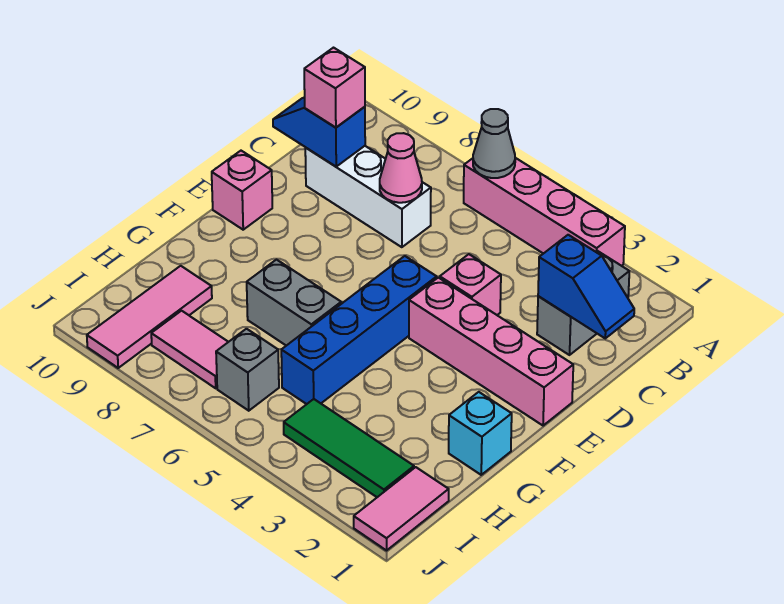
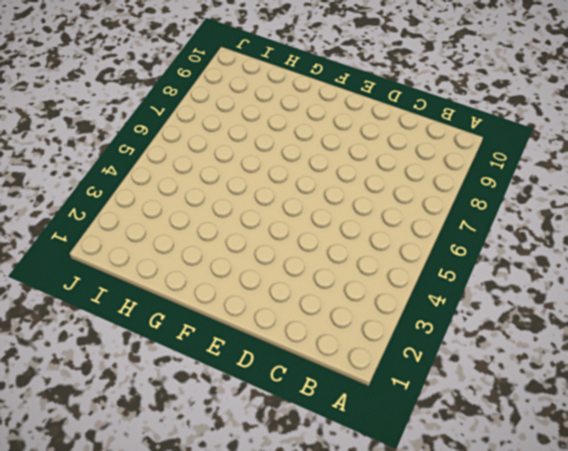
none -> pink brick A3:A6 level 1
none -> grey brick B2:C2 level 1
none -> white brick C7:C9 level 1

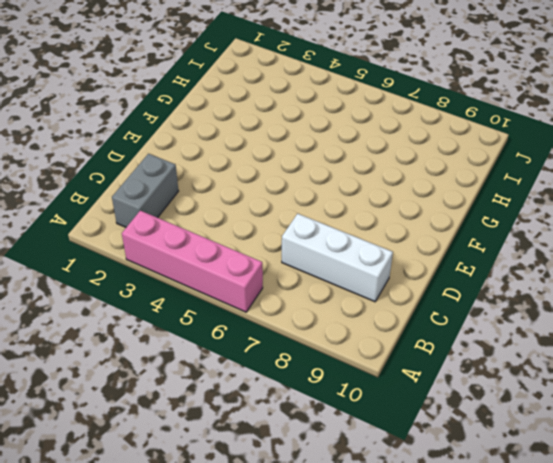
none -> pink brick D4 level 1
none -> pink brick E1:E4 level 1
none -> blue brick E5:H5 level 1

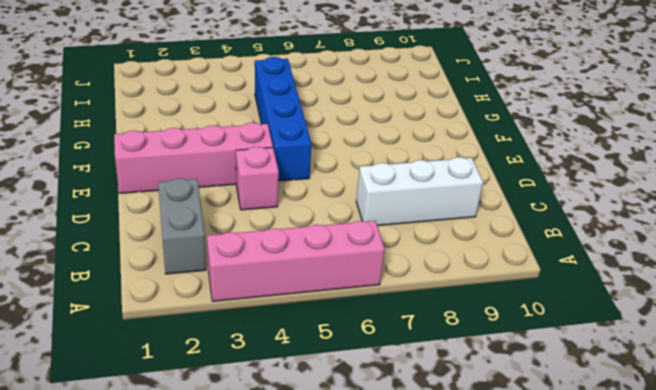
none -> pink brick E10 level 1
none -> cyan brick G1 level 1
none -> grey brick G6:G7 level 1

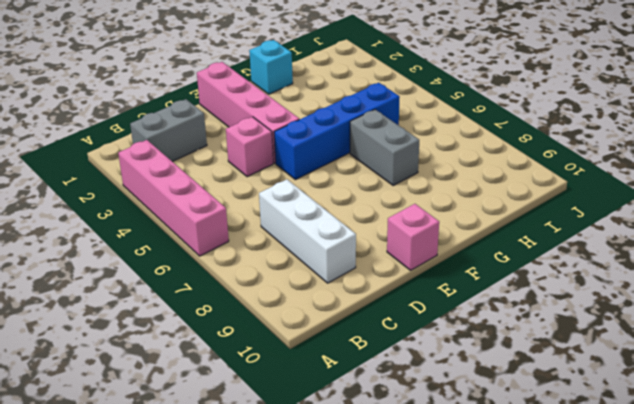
none -> pink tile H9:J9 level 1
none -> pink tile I1:J1 level 1
none -> green tile I2:I4 level 1

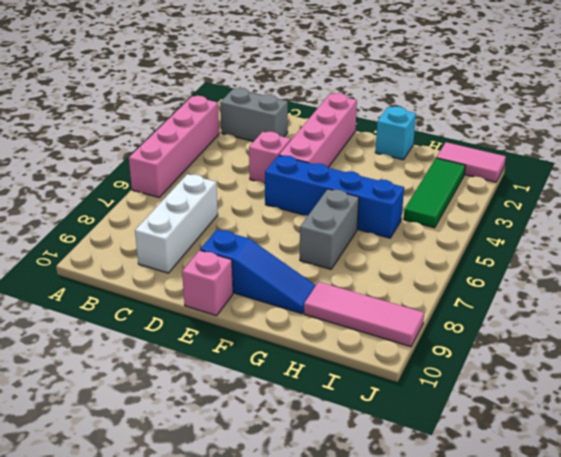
blue slope E9:G9 level 1 top E -> none
none -> grey brick I6 level 1
none -> pink tile I7:I8 level 1
none -> grey cone A6 level 2

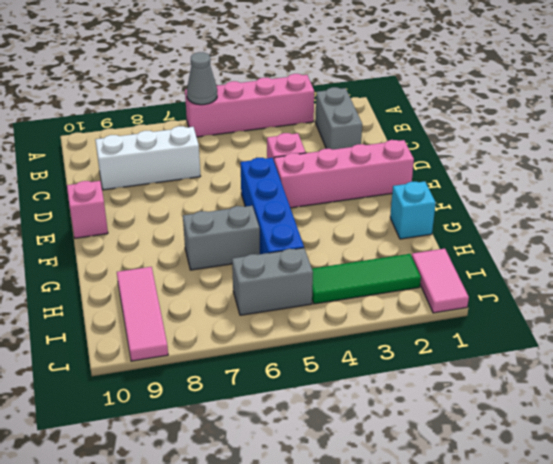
grey brick I5:I6 level 1 -> grey brick I6 level 1
none -> pink tile I7:I8 level 1
none -> blue slope C1:C2 level 2 top 2
none -> pink cone C7 level 2

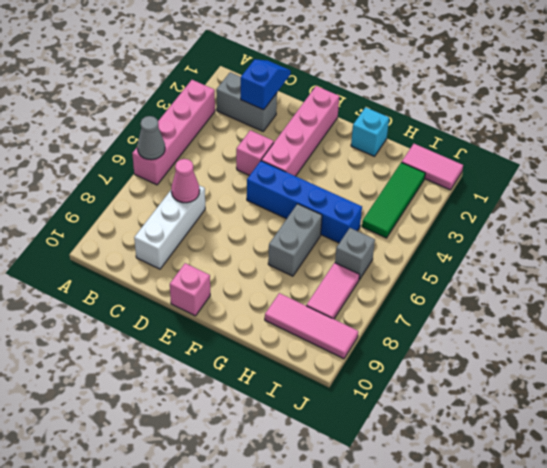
none -> blue slope C9:C10 level 2 top 9
none -> pink brick C9 level 3

